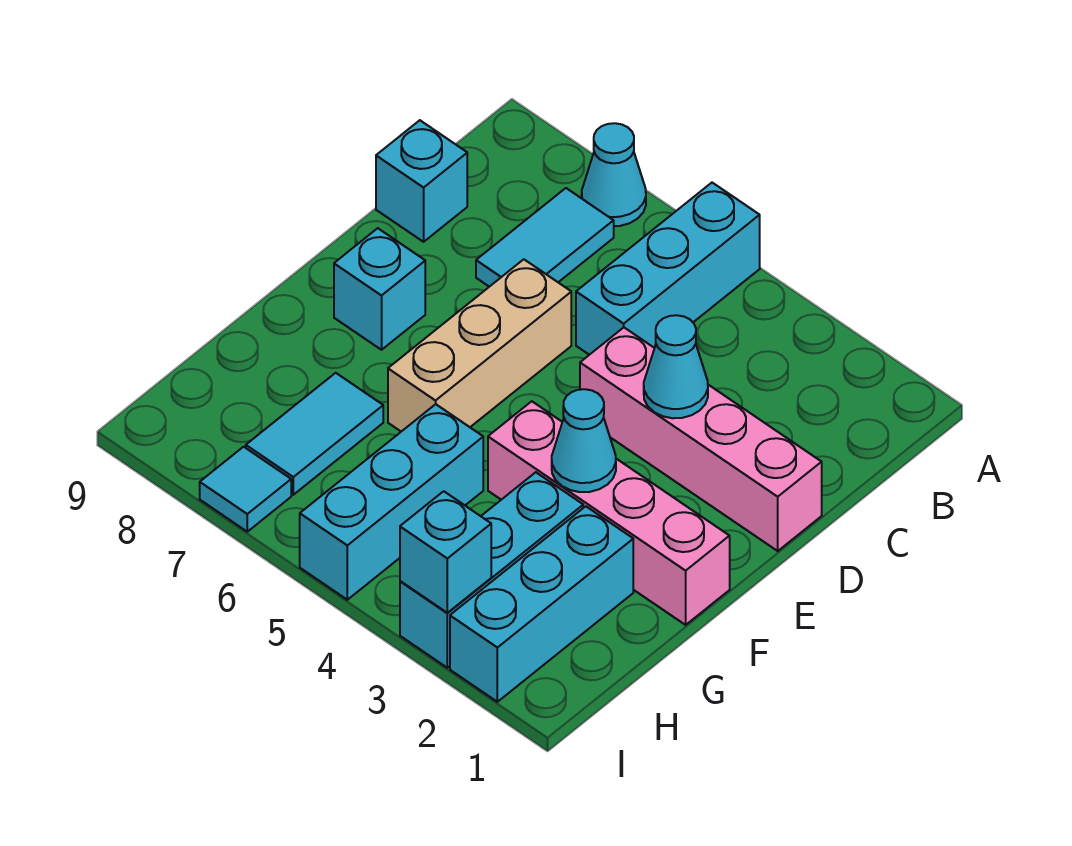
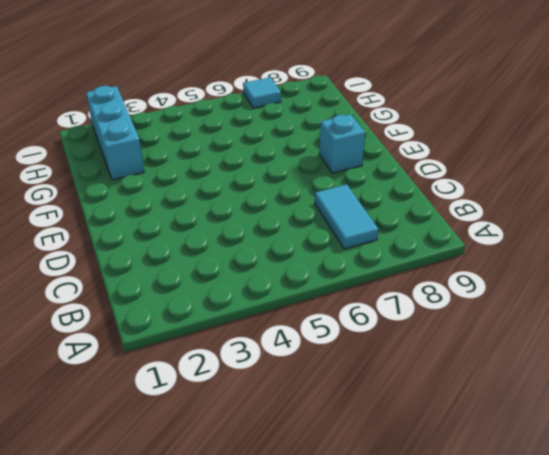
none -> cyan brick A5:C5 level 1
none -> cyan cone A7 level 1
none -> cyan brick C9 level 1

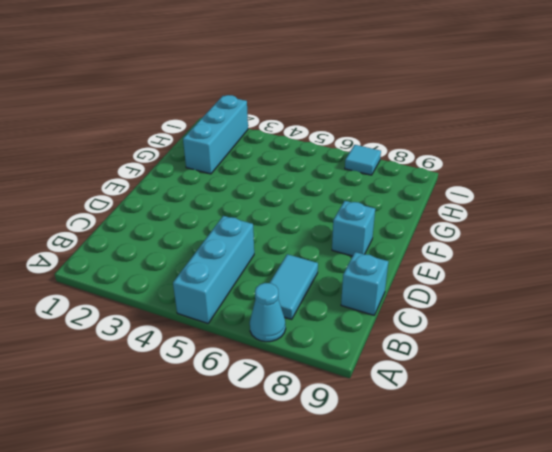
none -> pink brick D1:D4 level 1
none -> tan brick D6:F6 level 1
none -> pink brick F1:F4 level 1

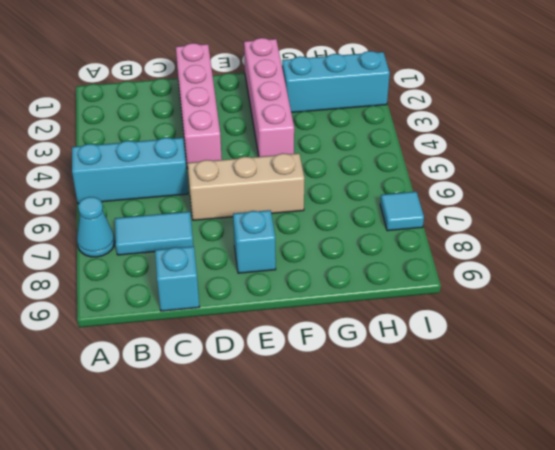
none -> cyan brick G3:I3 level 1
none -> cyan brick G5:I5 level 1
none -> cyan tile G7:H7 level 1

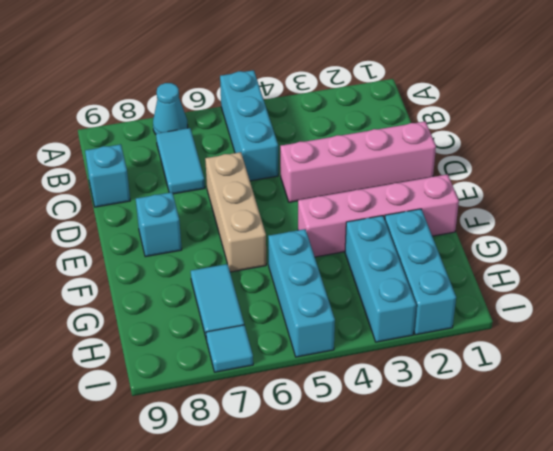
none -> cyan cone D3 level 2
none -> cyan cone F3 level 2
none -> cyan brick I3 level 2

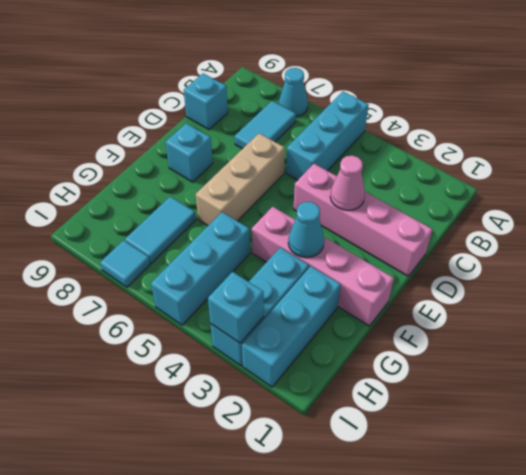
pink cone D3 level 2 -> cyan cone D3 level 2

